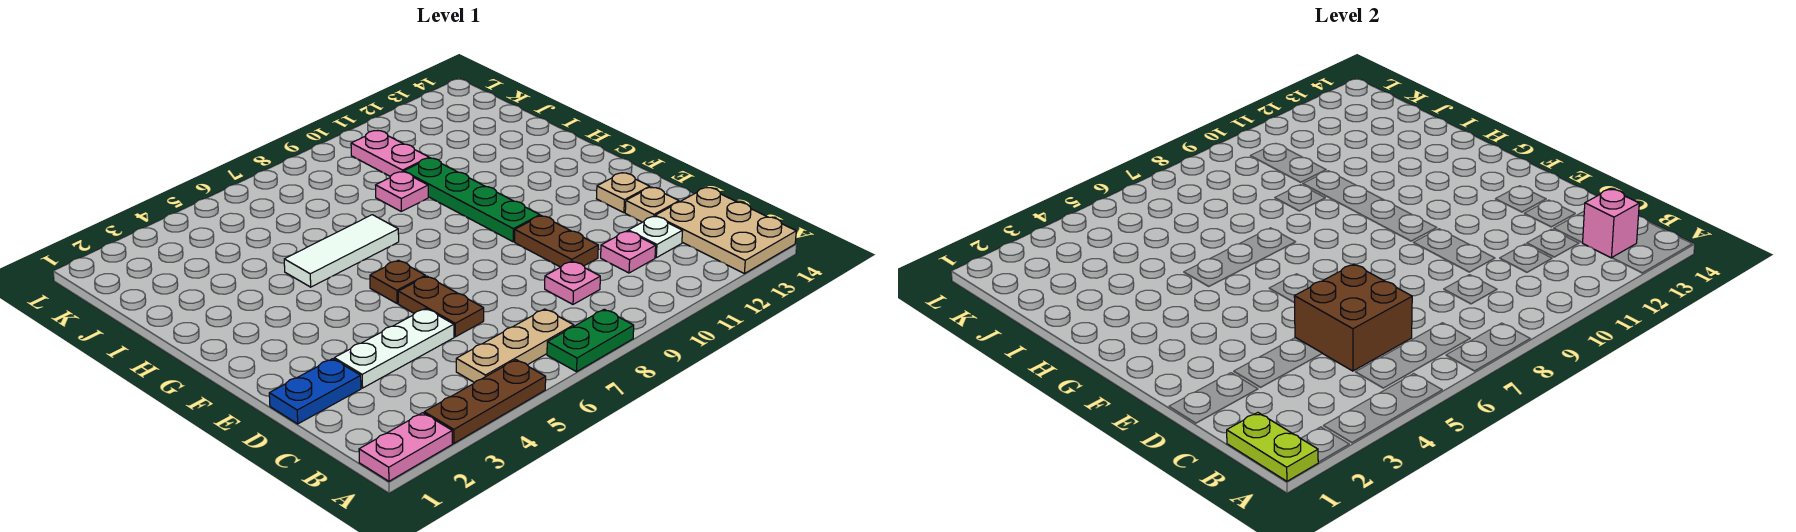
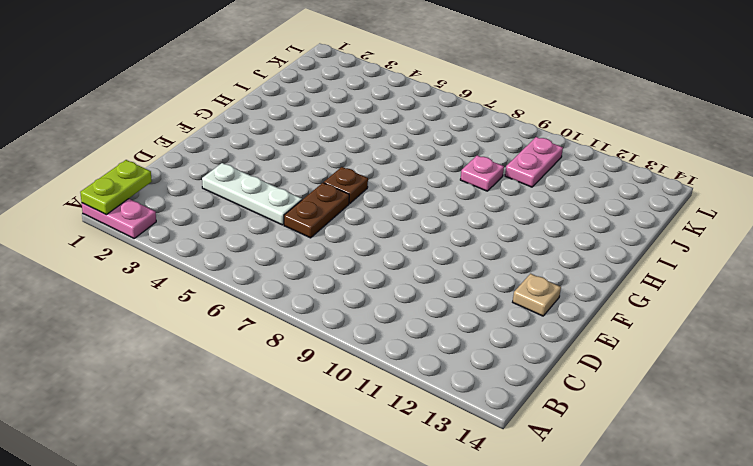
none -> brown plate A3:A5 level 1
none -> green plate A7:A8 level 1
none -> tan plate A13:C14 level 1

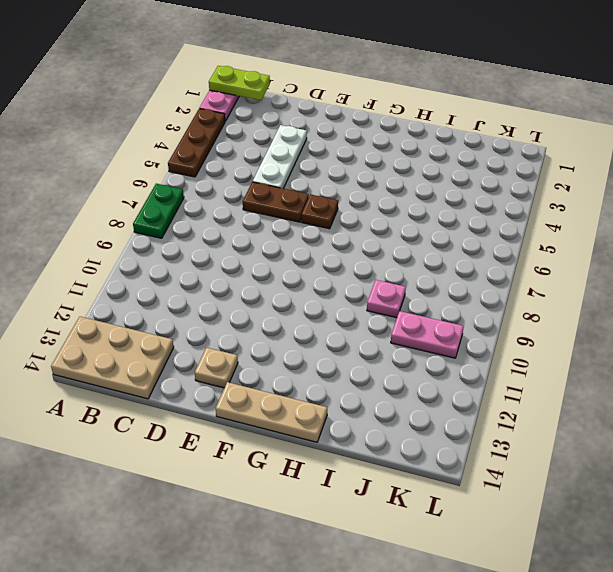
tan plate F14:H14 level 1 -> tan plate B5:B7 level 1
none -> pink plate C9 level 1
none -> pink plate C11 level 1
none -> white plate C12 level 1

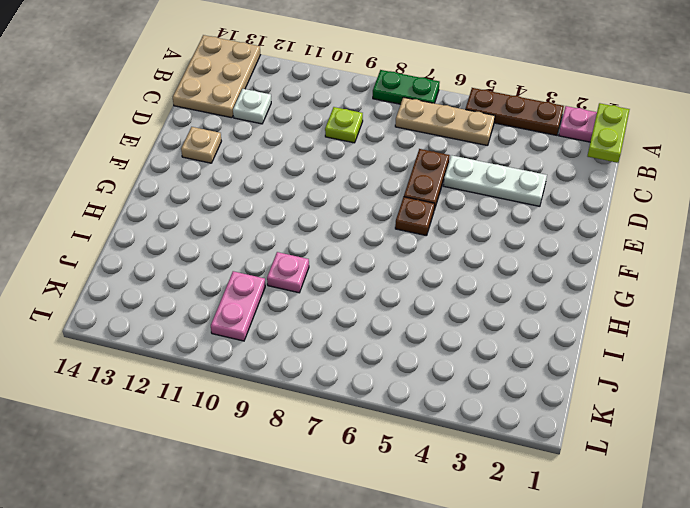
lime plate C9 level 1 -> pink plate C9 level 1
none -> pink plate C11 level 1
none -> blue plate D1:D2 level 1
none -> brown plate D10:E10 level 1

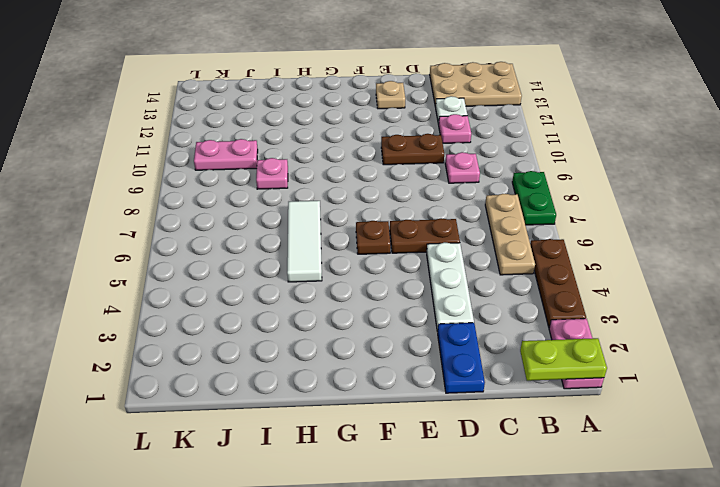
none -> tan plate D13 level 1
none -> green plate F10:I10 level 1
none -> pink brick B13 level 2

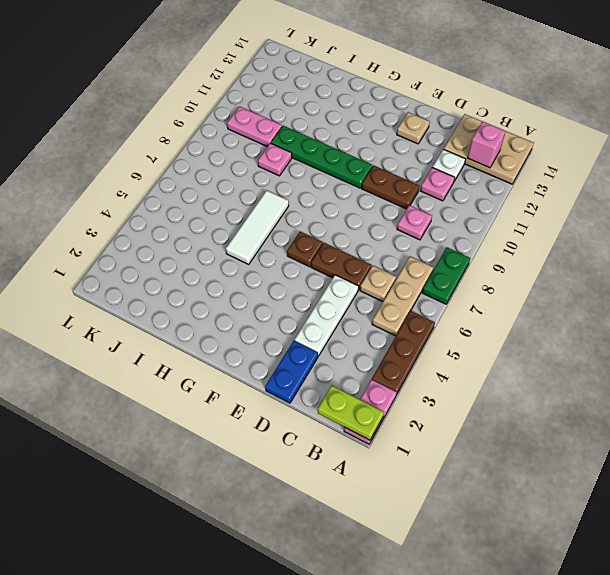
tan plate C6 level 1 -> tan plate D13 level 1
none -> brown brick C5:D6 level 2

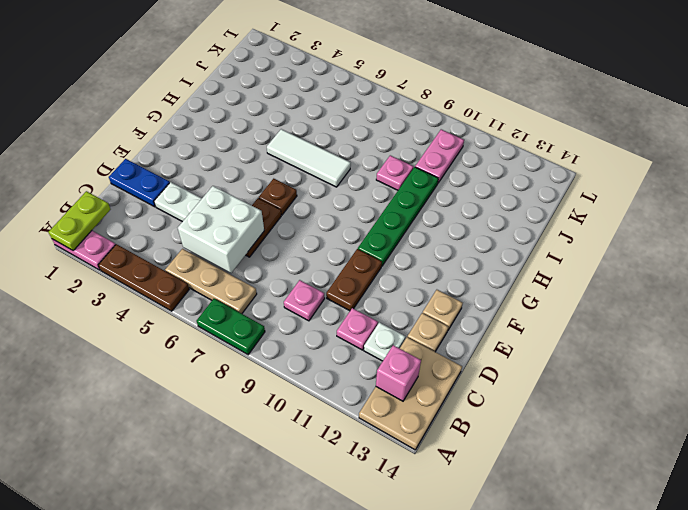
white brick C5:D6 level 2 -> brown brick C5:D6 level 2

